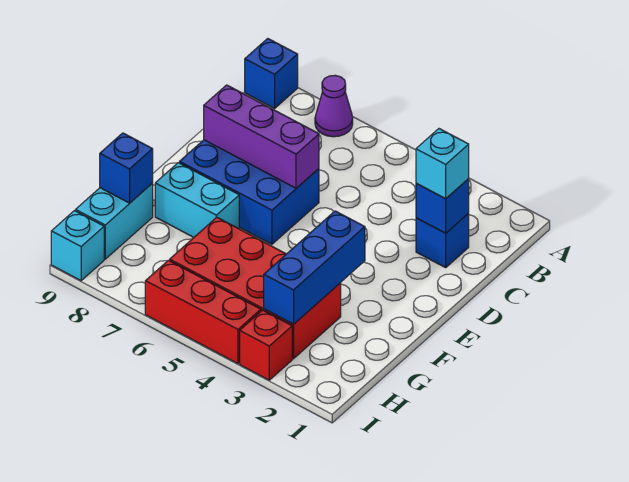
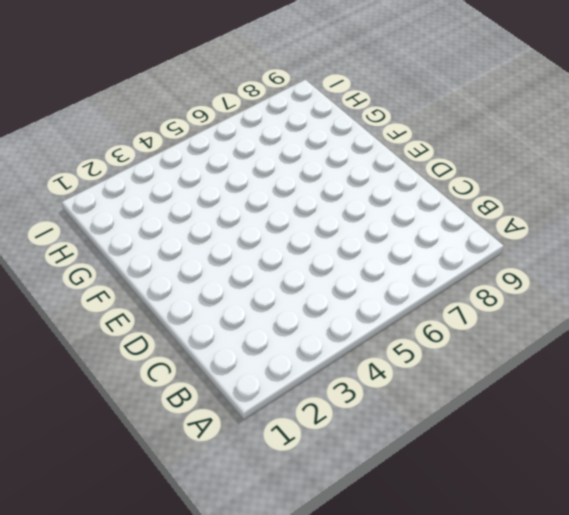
none -> purple cone A7 level 1
none -> blue brick A9 level 1
none -> blue brick C2 level 1

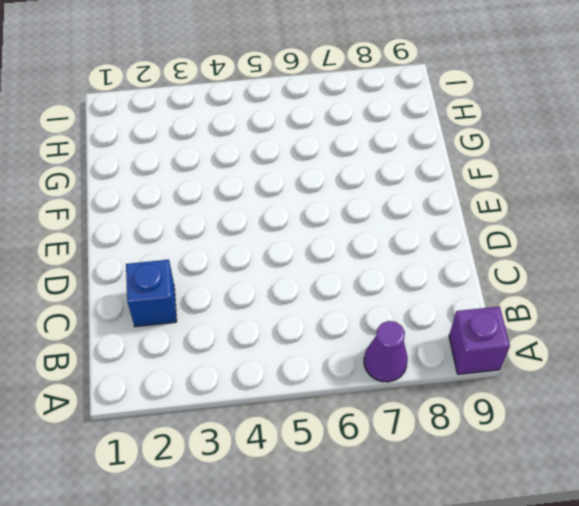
purple brick A9 level 1 -> blue brick A9 level 1
none -> blue brick D6:E8 level 1
none -> cyan brick F7:F8 level 1
none -> red brick G3:H6 level 1

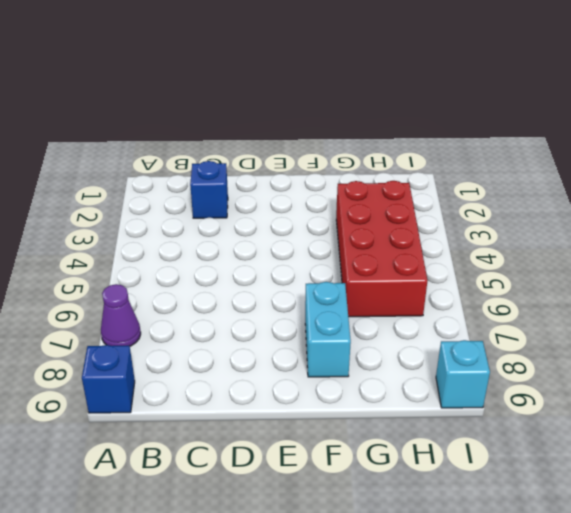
none -> blue brick D6:E8 level 1
none -> cyan brick G9:H9 level 1
none -> red brick I3 level 1

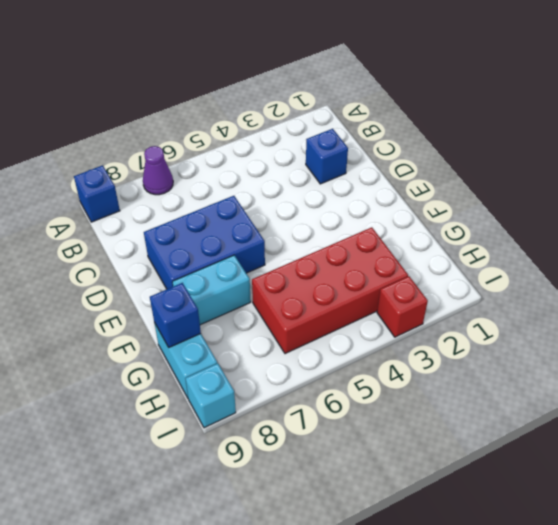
none -> red brick I4:I6 level 1
none -> blue brick C2 level 2
none -> purple brick D6:D8 level 2

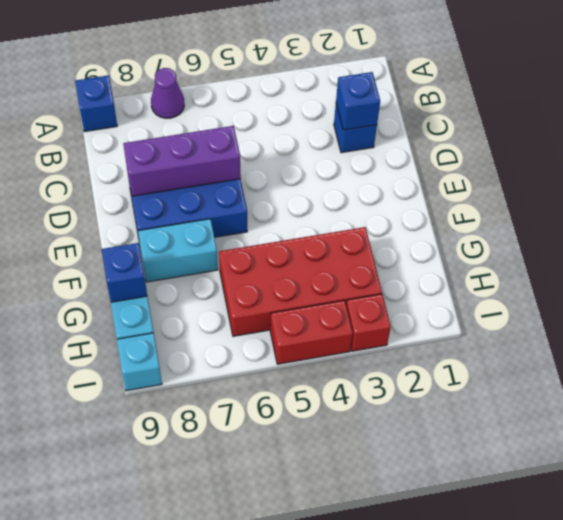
red brick I4:I5 level 1 -> red brick I4:I6 level 1
none -> blue brick F3:H3 level 2
none -> cyan brick C2 level 3

